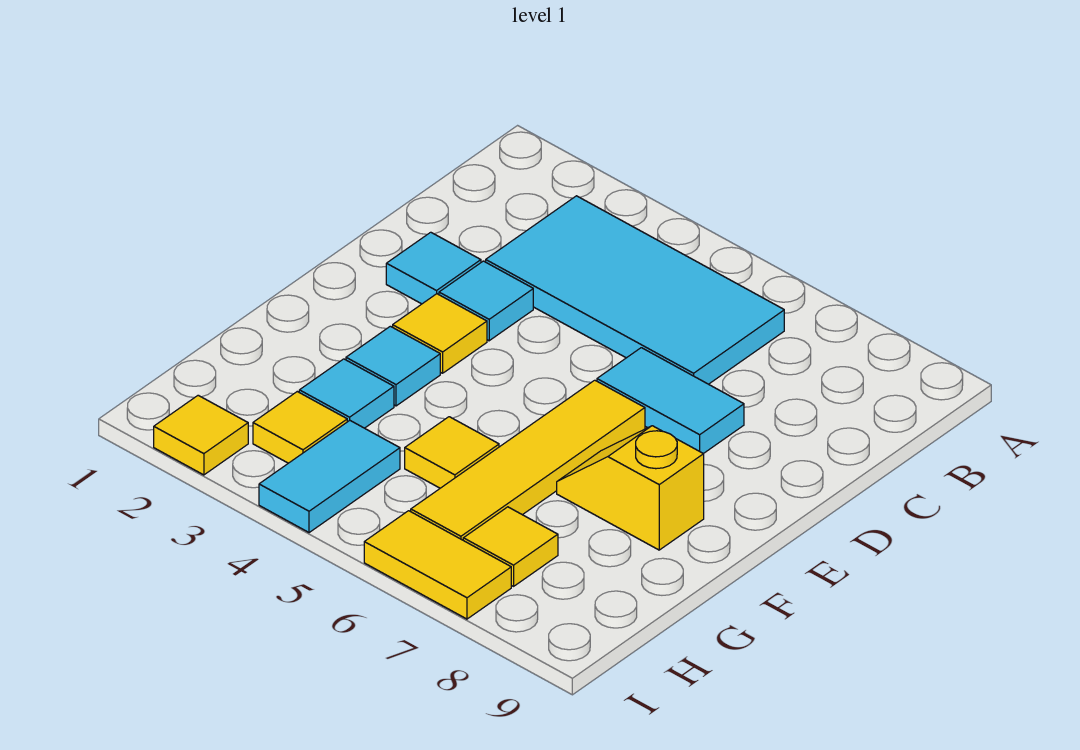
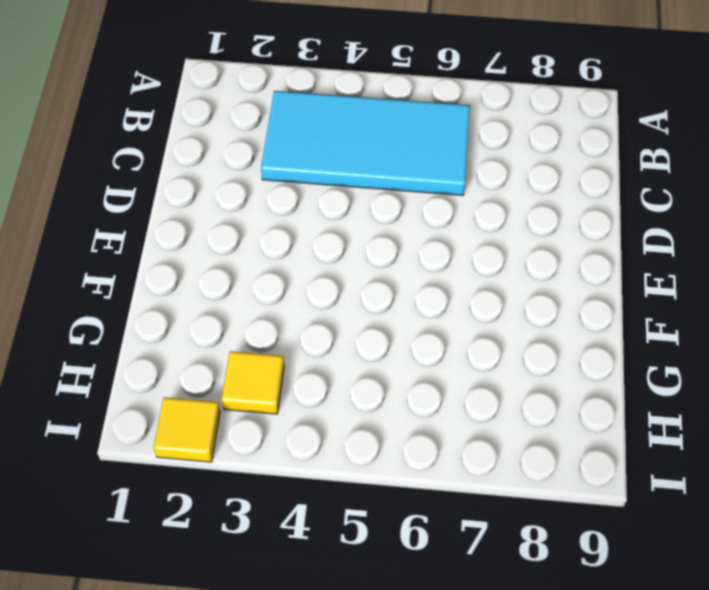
none -> cyan tile D2 level 1
none -> cyan tile D3 level 1
none -> cyan tile D6:D7 level 1

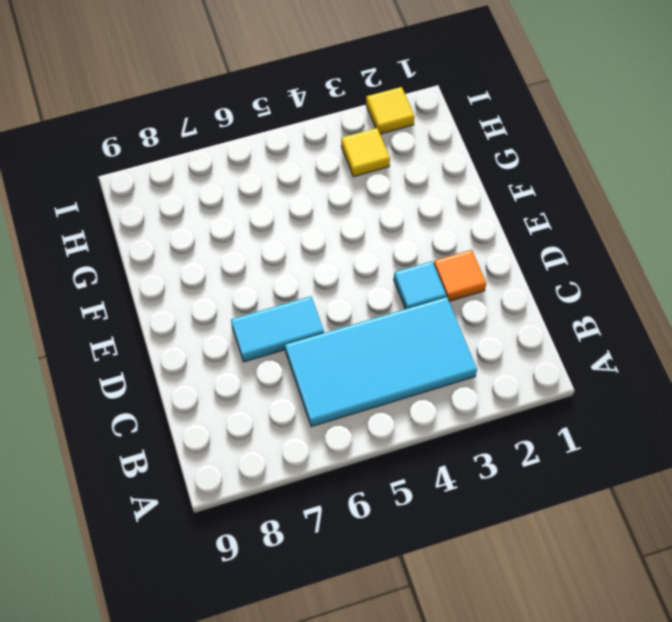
orange tile D2 level 1 -> cyan tile D2 level 1
none -> yellow tile E3 level 1
none -> yellow tile E6:H6 level 1
none -> cyan tile F3 level 1

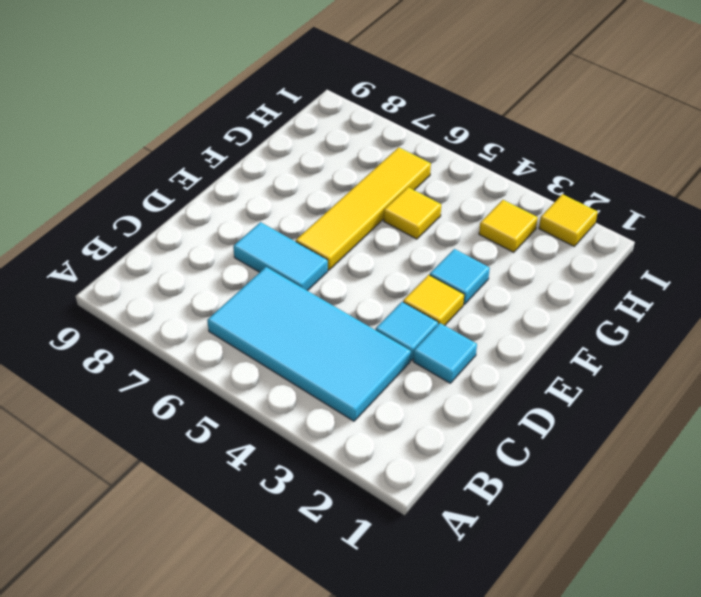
none -> yellow slope F7:F8 level 1 top 8
none -> cyan tile G3 level 1
none -> cyan tile H4:I4 level 1

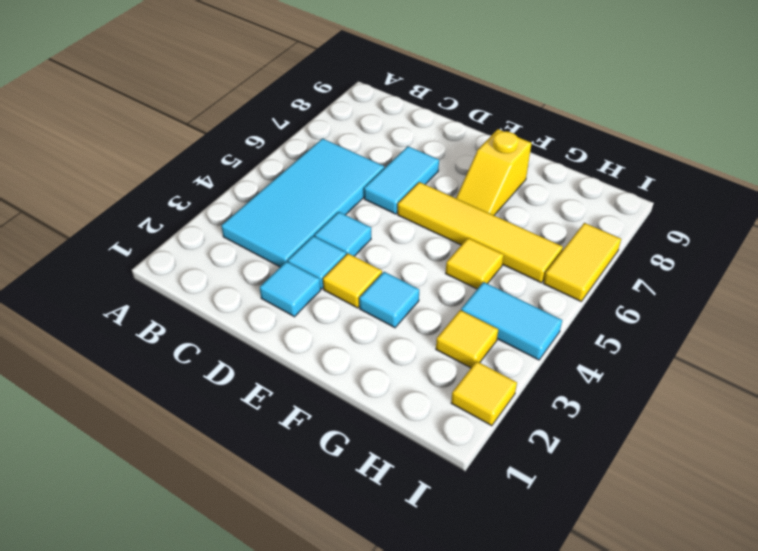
cyan tile D4 level 1 -> cyan tile G3 level 1
none -> yellow tile H7 level 1

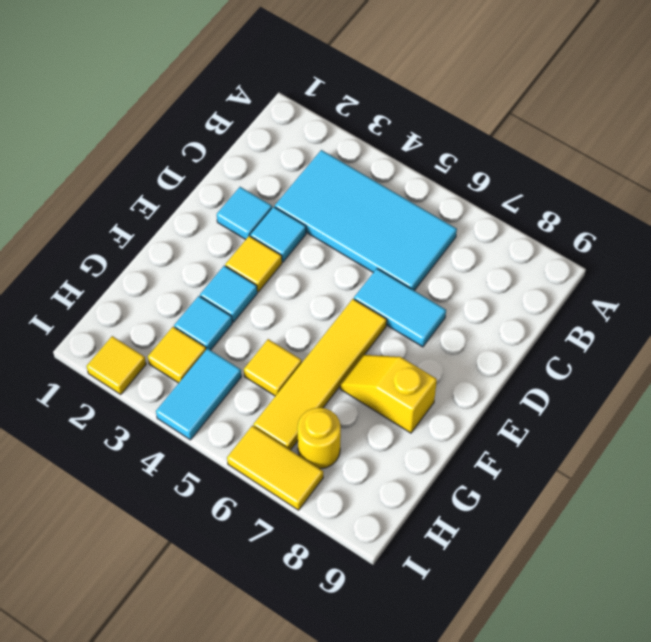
yellow round brick H7 level 1 -> yellow tile H7 level 1

